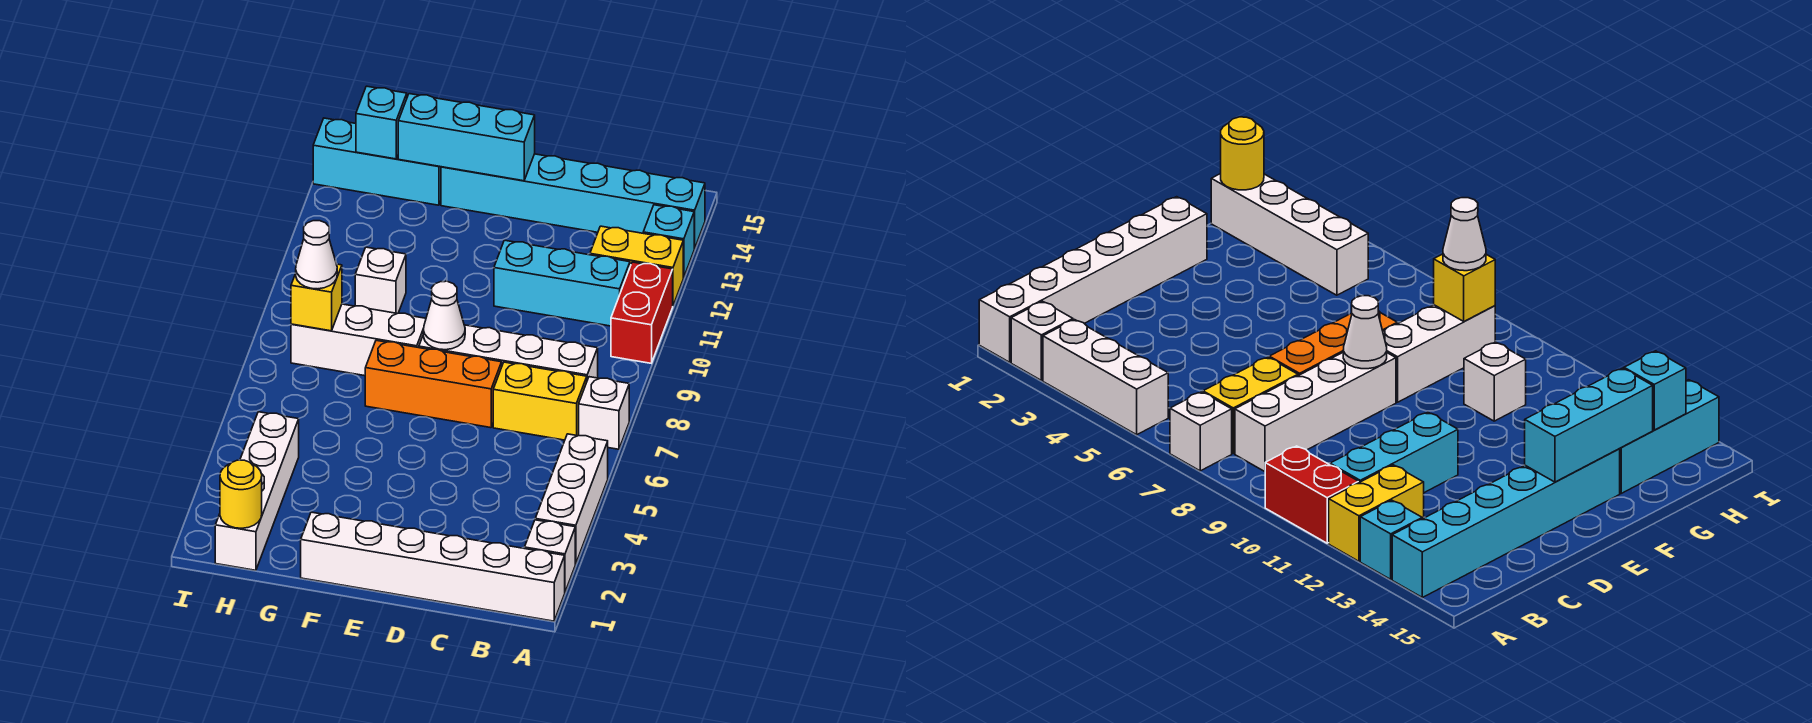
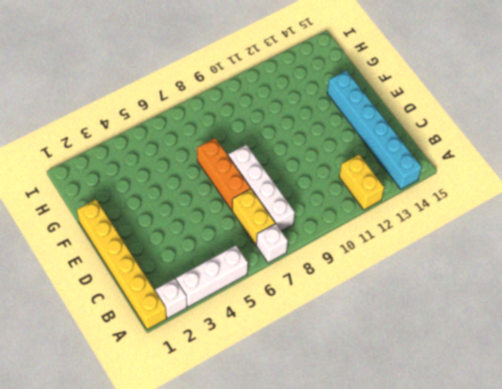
yellow brick A1:F1 level 1 -> white brick A1:F1 level 1
none -> red brick A10:A11 level 1
none -> cyan brick A13 level 1
none -> cyan brick B11:D11 level 1

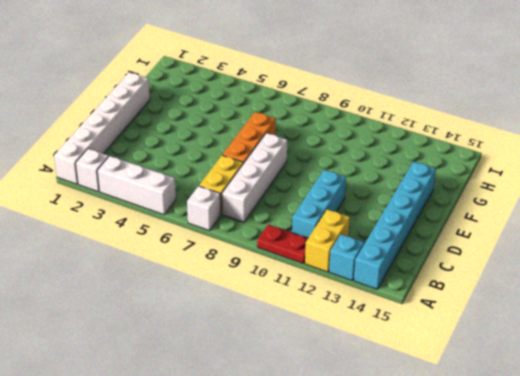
red plate A10:A11 level 1 -> red brick A10:A11 level 1
none -> white brick F8:H8 level 1
none -> white brick G10 level 1
none -> cyan brick G14:I14 level 1

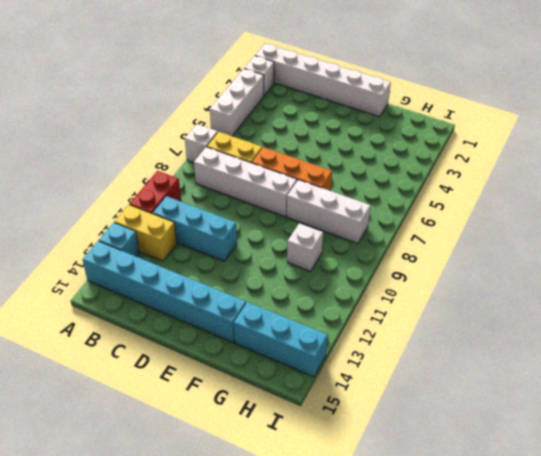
none -> white brick H1:H4 level 1
none -> white cone E8 level 2
none -> cyan brick E14:G14 level 2

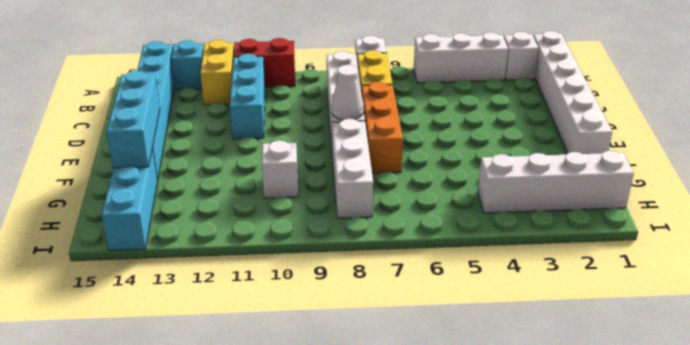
none -> yellow round brick H1 level 2
none -> yellow brick H8 level 2
none -> cyan brick H14 level 2

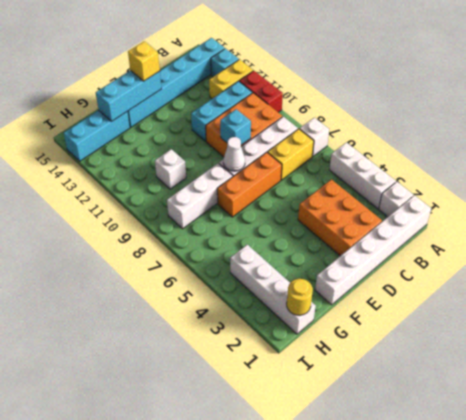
orange brick B9:D10 level 1 -> none
orange brick C2:D4 level 1 -> none
cyan brick D9 level 2 -> cyan brick H14 level 2
yellow brick E14 level 3 -> yellow brick H8 level 2
none -> white cone H8 level 3

